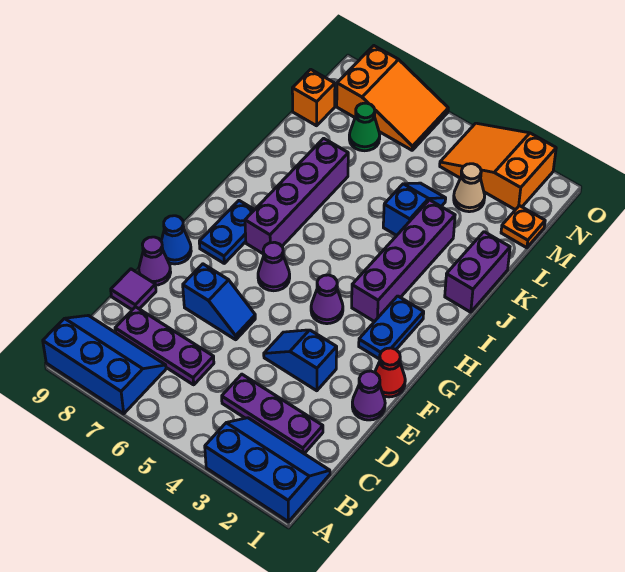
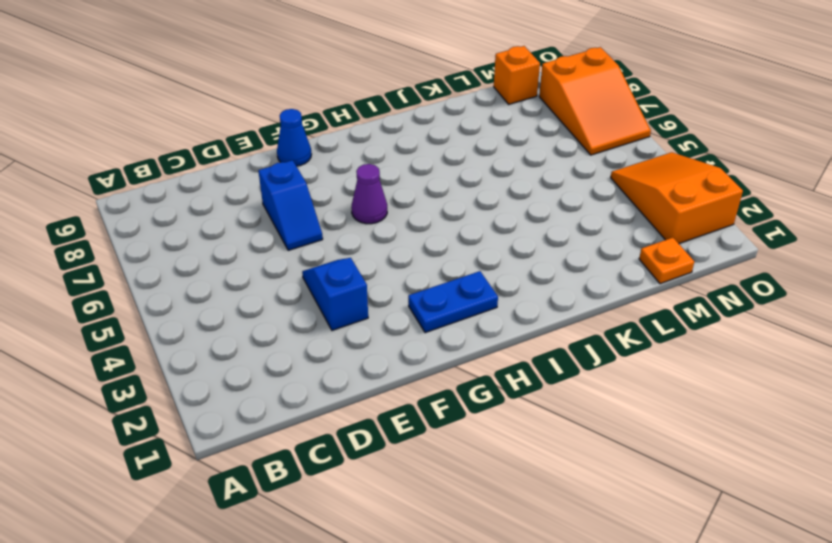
none -> blue slope A1:B3 level 1 top A
none -> blue slope A7:B9 level 1 top A
none -> purple plate C2:C4 level 1

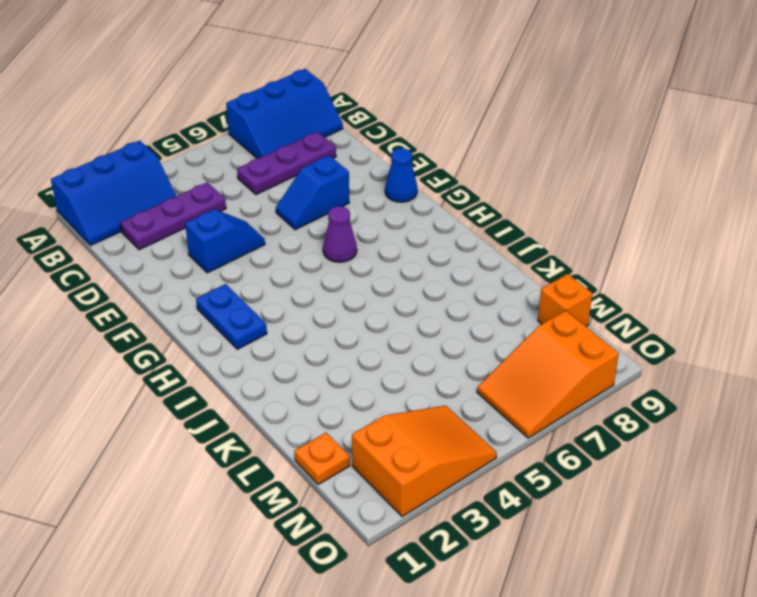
none -> purple tile D9 level 1
none -> purple cone E1 level 1
none -> purple cone E9 level 1

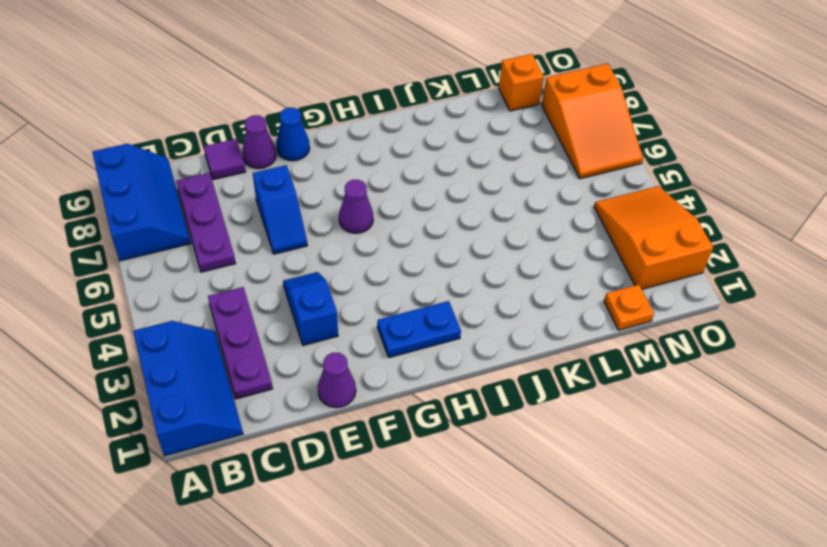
none -> red cone F1 level 1
none -> purple cone G4 level 1
none -> blue plate G8:H8 level 1

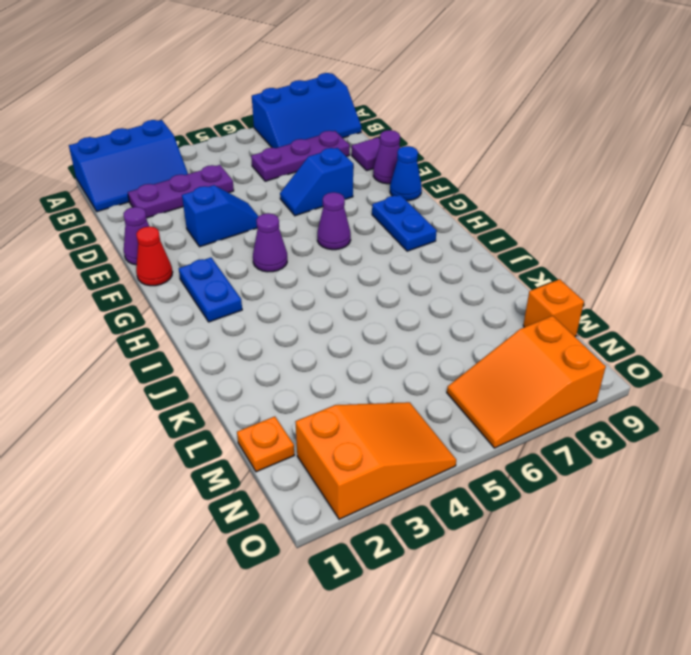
none -> purple brick H3:K3 level 1
none -> purple brick H7:K7 level 1
none -> purple brick J1:K1 level 1

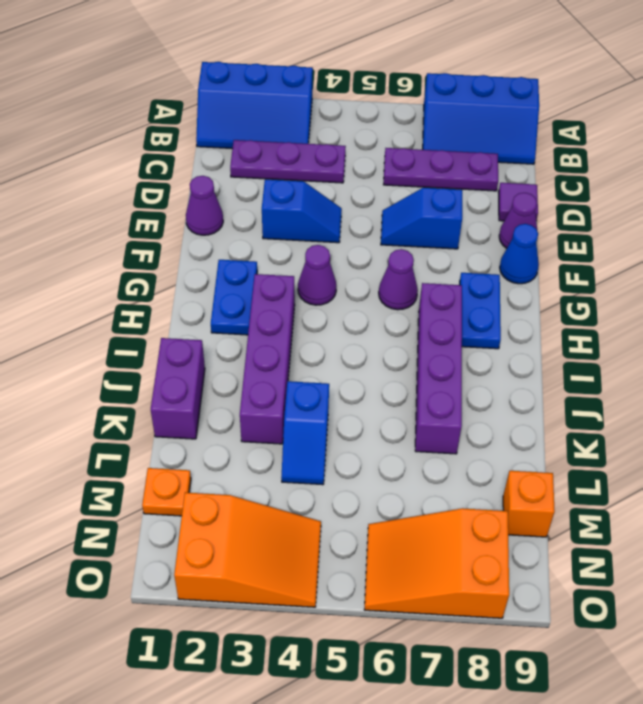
none -> red cone F1 level 1
none -> tan cone M3 level 1
none -> green cone M7 level 1

